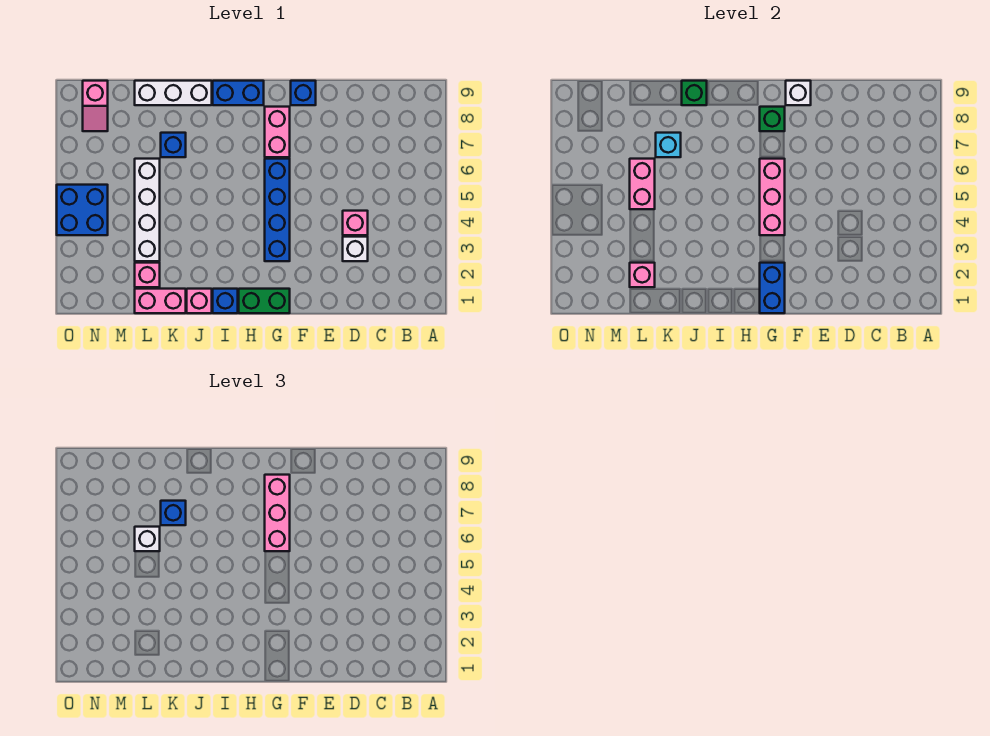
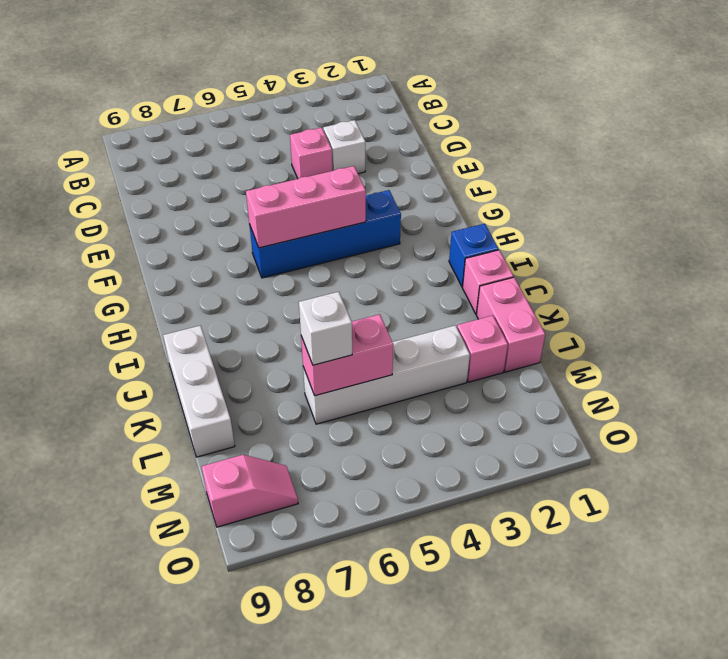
none -> blue brick F9 level 1
none -> green brick G1:H1 level 1
none -> pink brick G7:G8 level 1

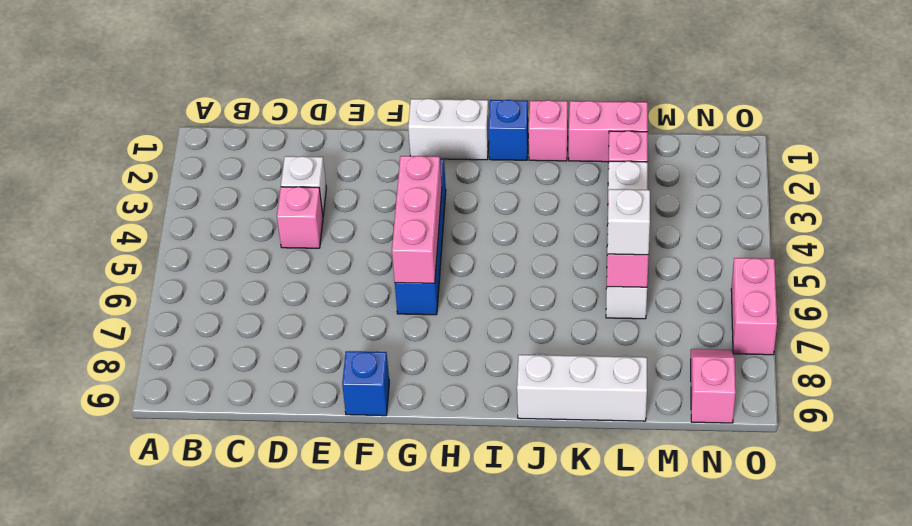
white brick G1:H1 level 1 -> green brick G1:H1 level 1
pink brick O6:O7 level 1 -> pink brick G7:G8 level 1
none -> blue brick H9:I9 level 1
none -> blue brick K7 level 1
none -> blue brick N4:O5 level 1

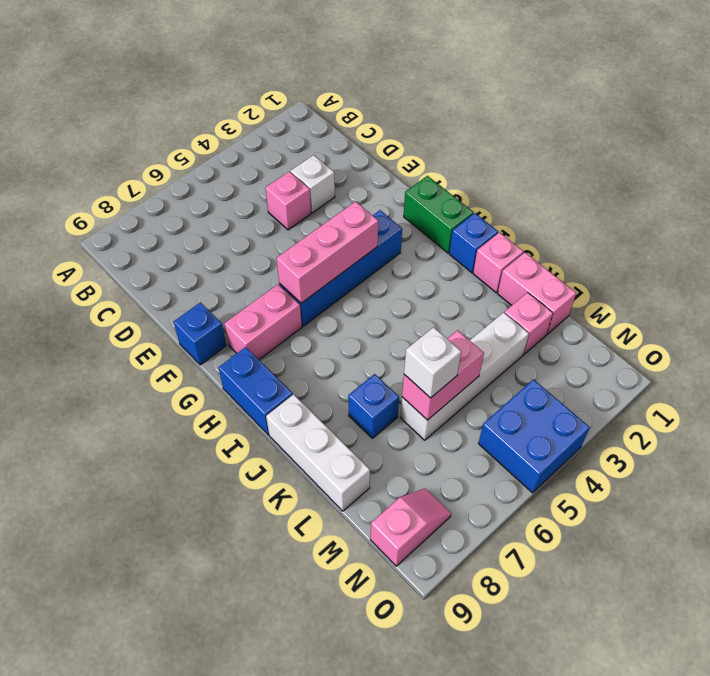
none -> white brick F9 level 2
none -> blue brick G1:G2 level 2
none -> green brick G8 level 2

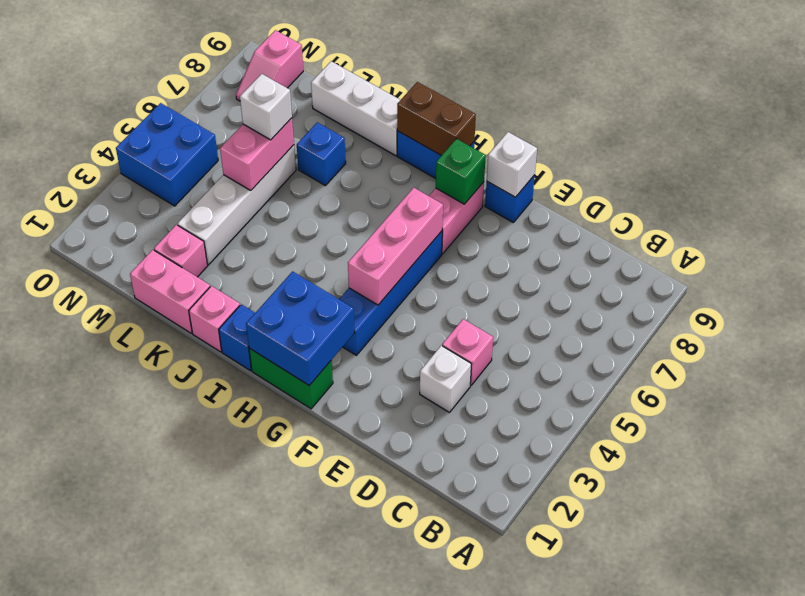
blue brick G1:H2 level 2 -> blue brick G1:G2 level 2
brown brick H9:I9 level 2 -> none
none -> green brick J9 level 2
none -> cyan brick K7 level 2
none -> pink brick L2 level 2

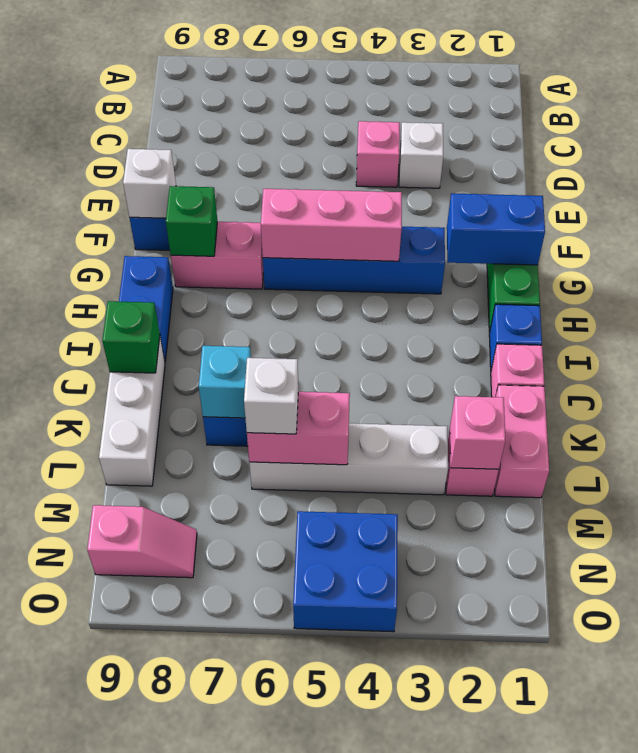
none -> pink brick G6:G8 level 3
none -> blue brick K7 level 3

